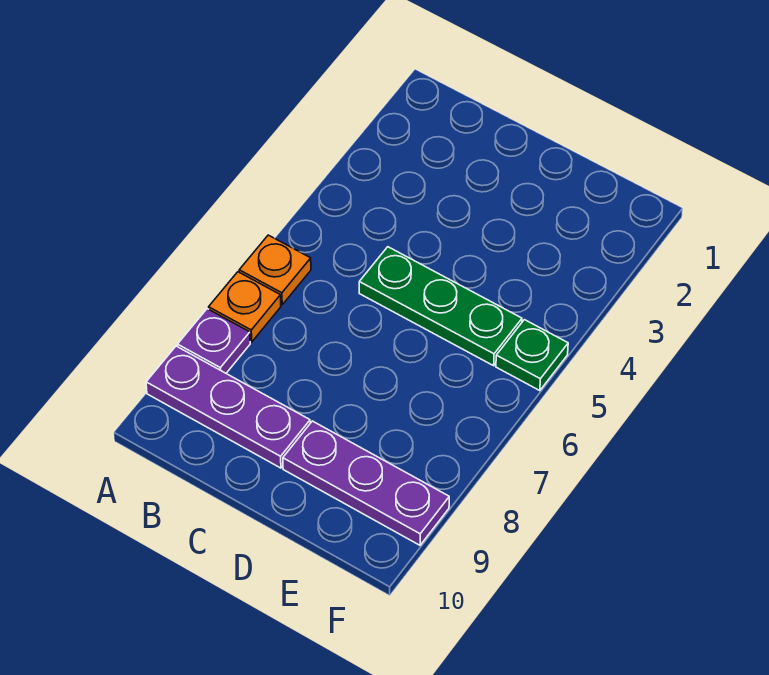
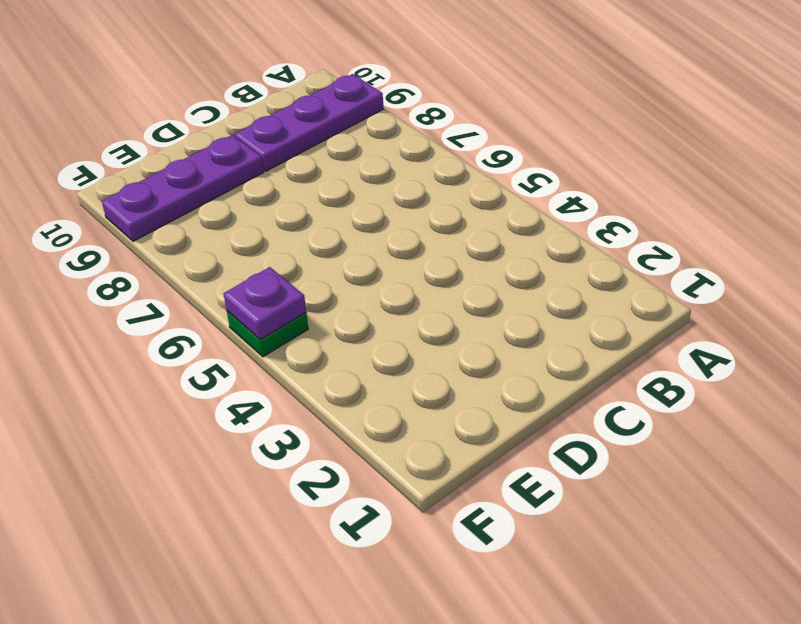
purple plate F5 level 2 -> purple plate A8 level 1
none -> orange plate A6 level 1
none -> orange plate A7 level 1

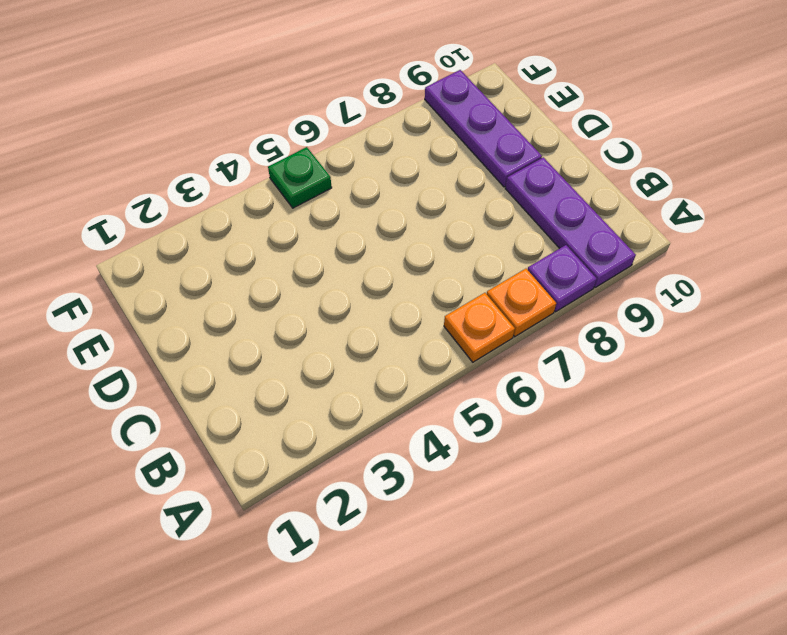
none -> green plate C5:E5 level 1

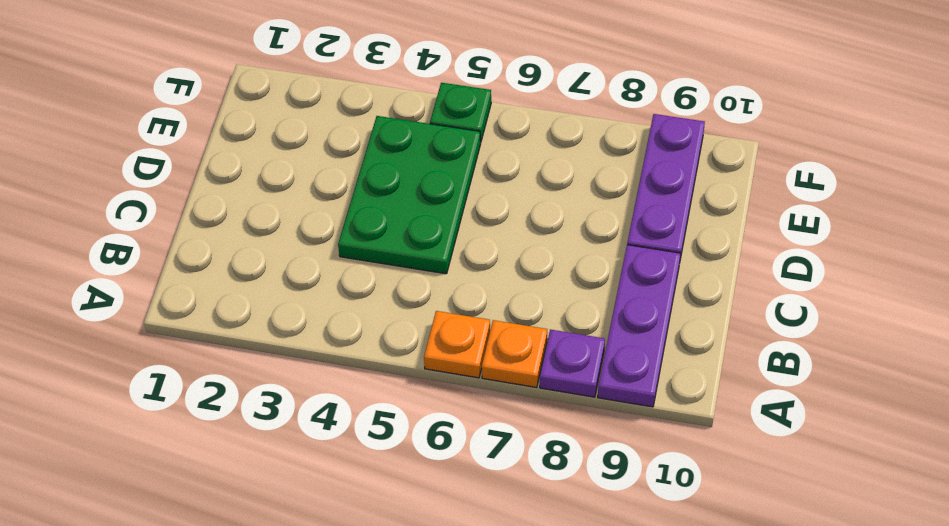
green plate C4:E5 level 1 -> green plate C5:E5 level 1

